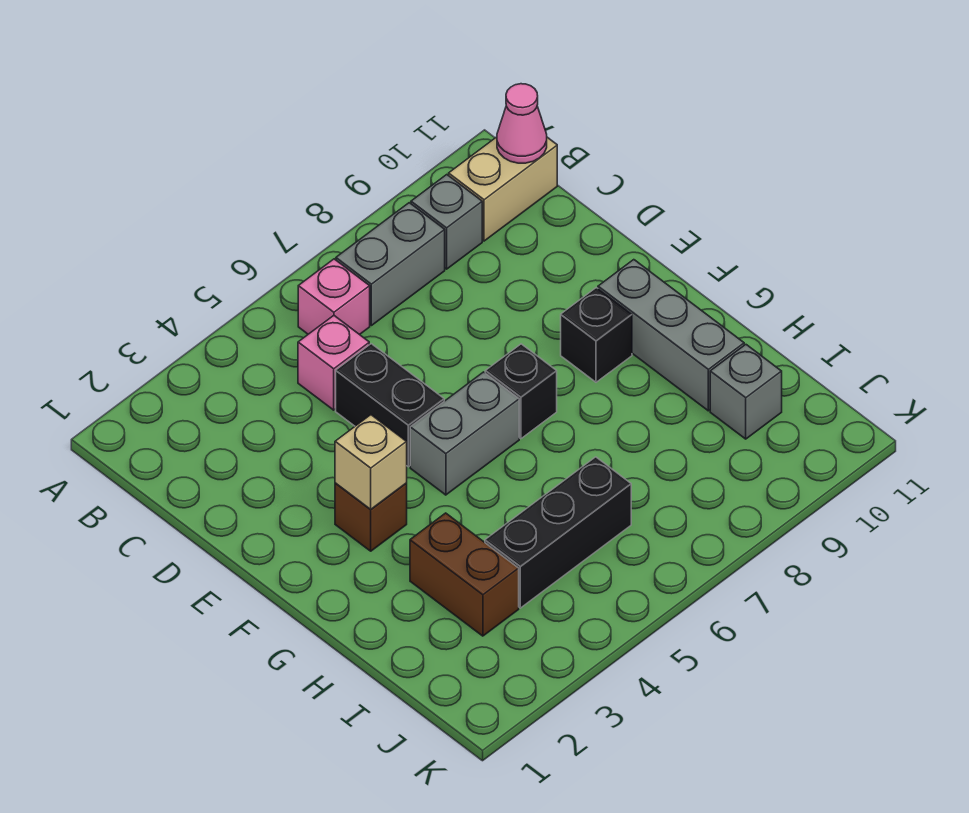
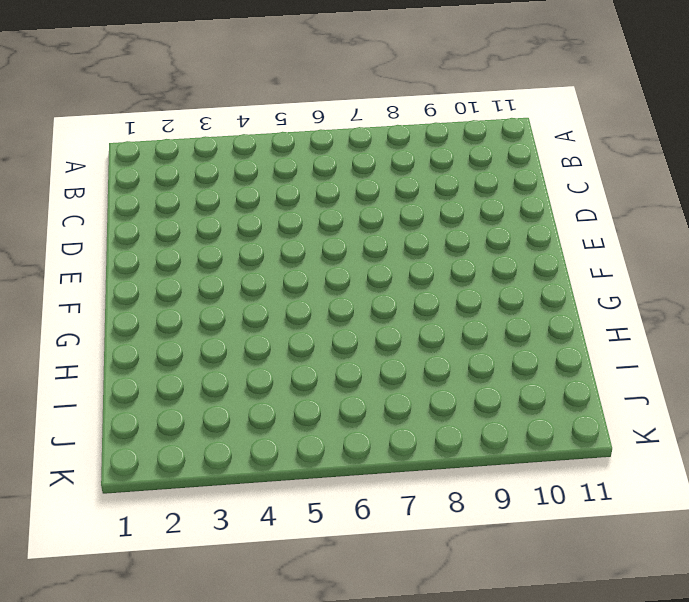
none -> pink brick B6 level 1
none -> grey brick B7:B8 level 1
none -> grey brick B9 level 1

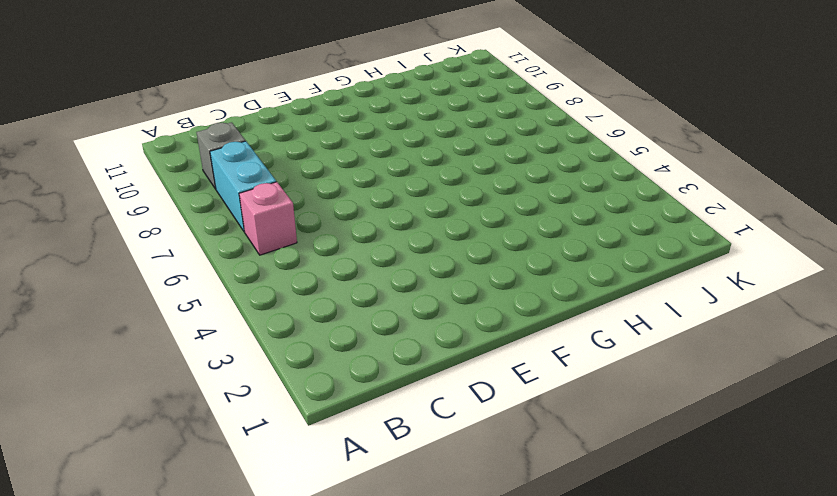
cyan brick B7:B8 level 1 -> grey brick B7:B8 level 1
none -> tan brick B10:B11 level 1
none -> pink brick C5 level 1
none -> black brick D5:E5 level 1

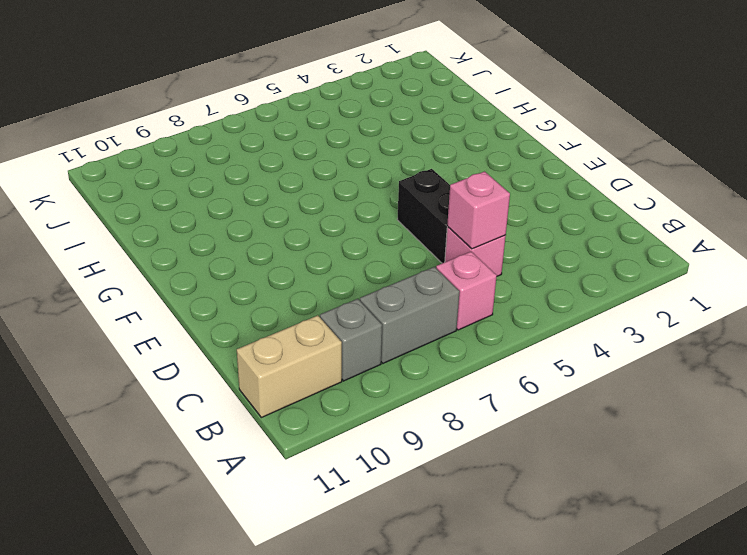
pink brick C5 level 2 -> none
none -> brown brick F3 level 1
none -> grey brick F5:F6 level 1
none -> black brick F7 level 1

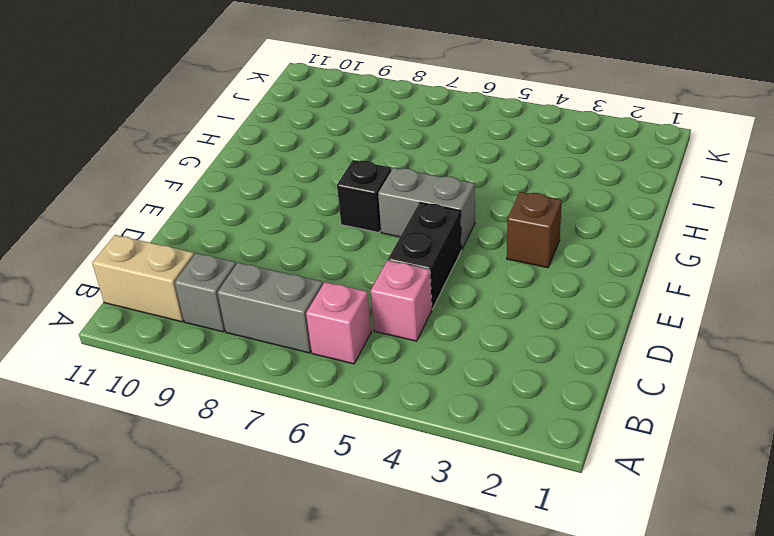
none -> black brick F9 level 1
none -> grey brick F10:H10 level 1
none -> brown brick H3:I3 level 1

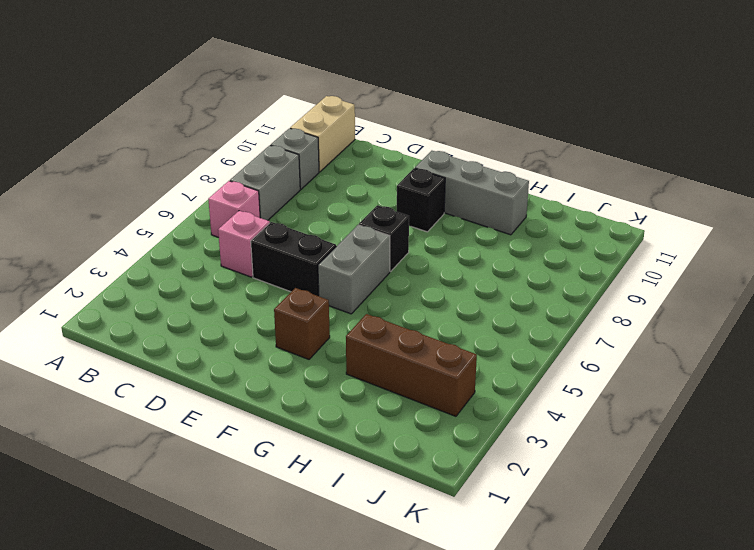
brown brick H3:J3 level 1 -> brown brick H3:I3 level 1
none -> black brick I4:I6 level 1
none -> grey brick I10 level 1
none -> pink cone B11 level 2

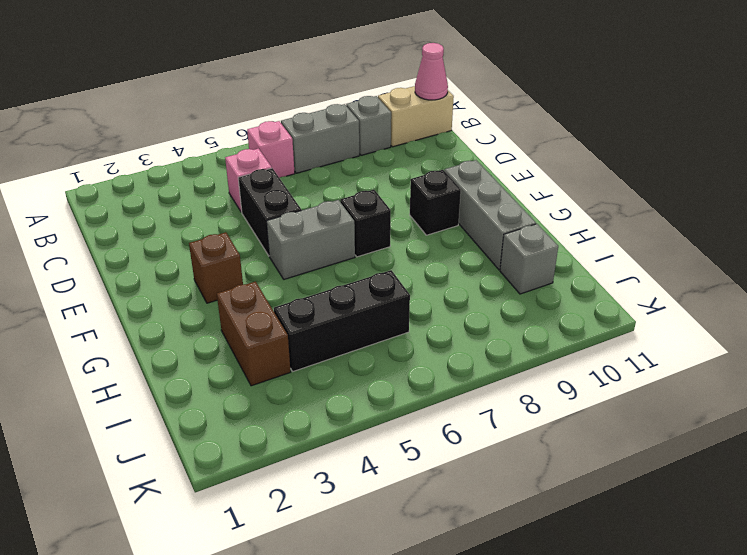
none -> tan brick F3 level 2

